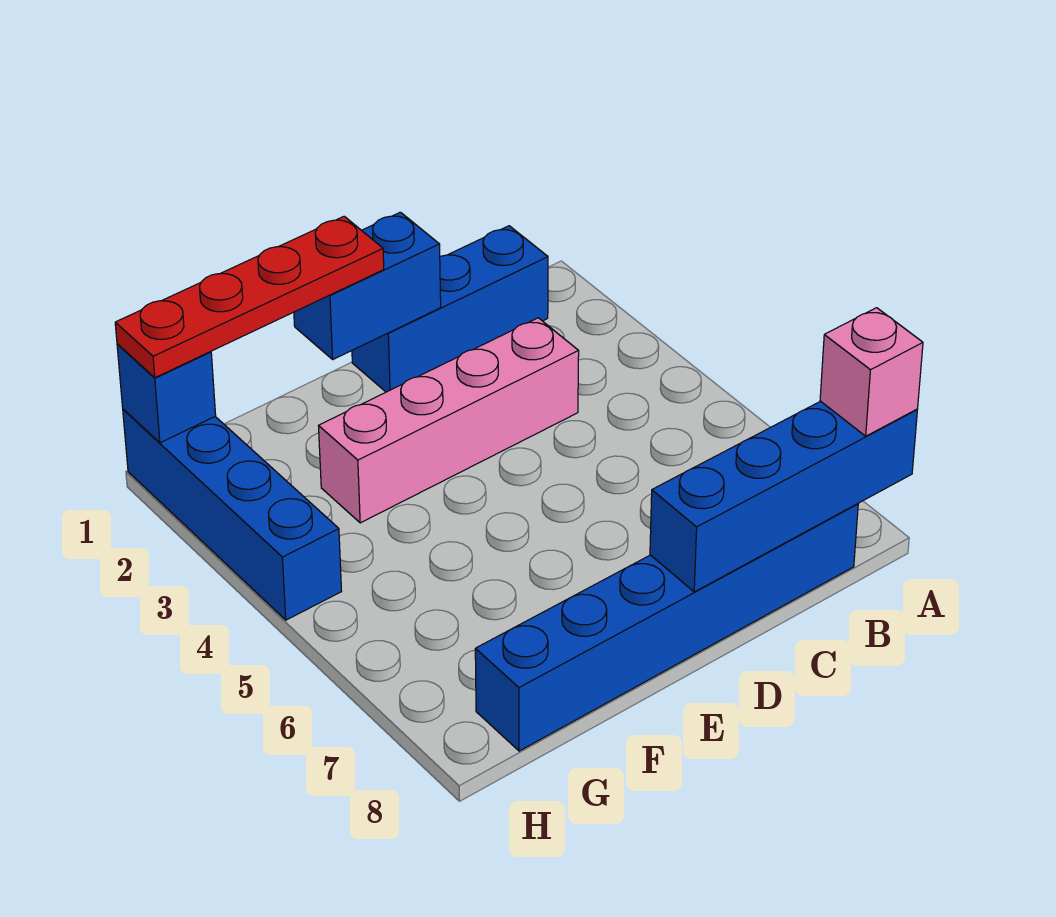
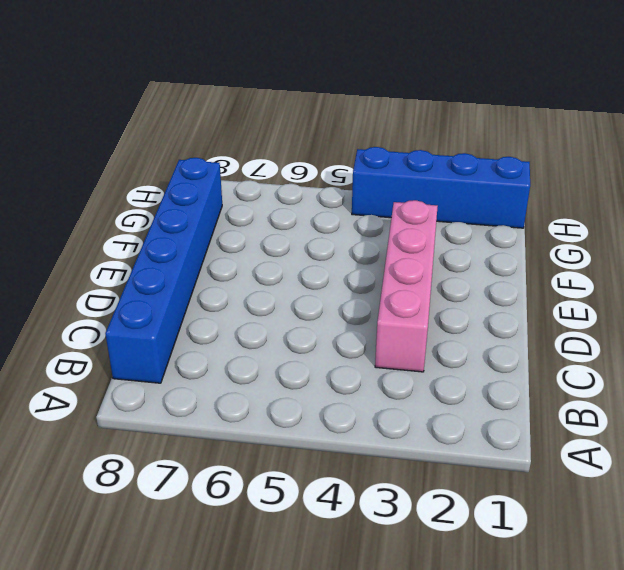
none -> blue brick B1:D1 level 1
none -> blue brick A8:D8 level 2

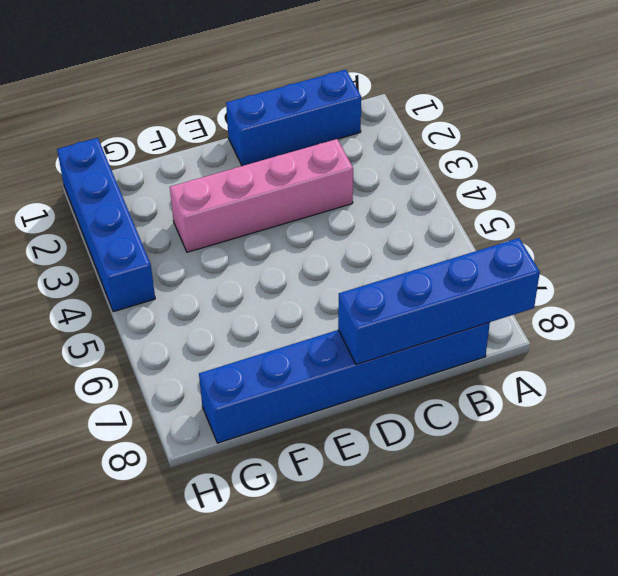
none -> blue brick D1:E1 level 2
none -> blue brick H1 level 2

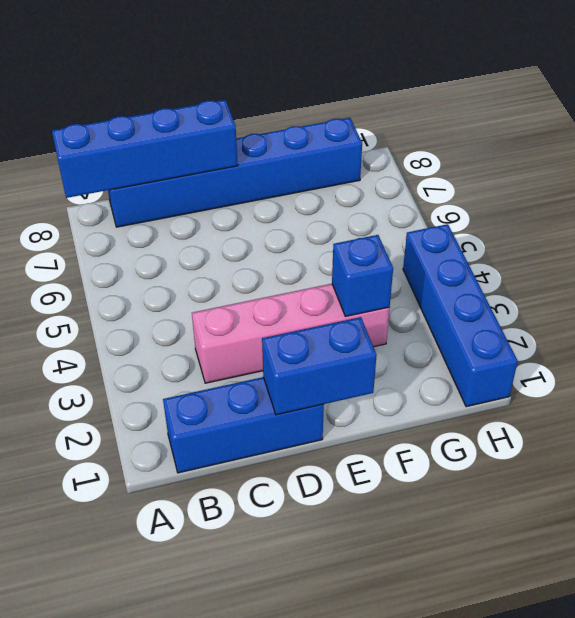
blue brick F3 level 2 -> blue brick H1 level 2
none -> pink brick A8 level 3
none -> red plate E1:H1 level 3

